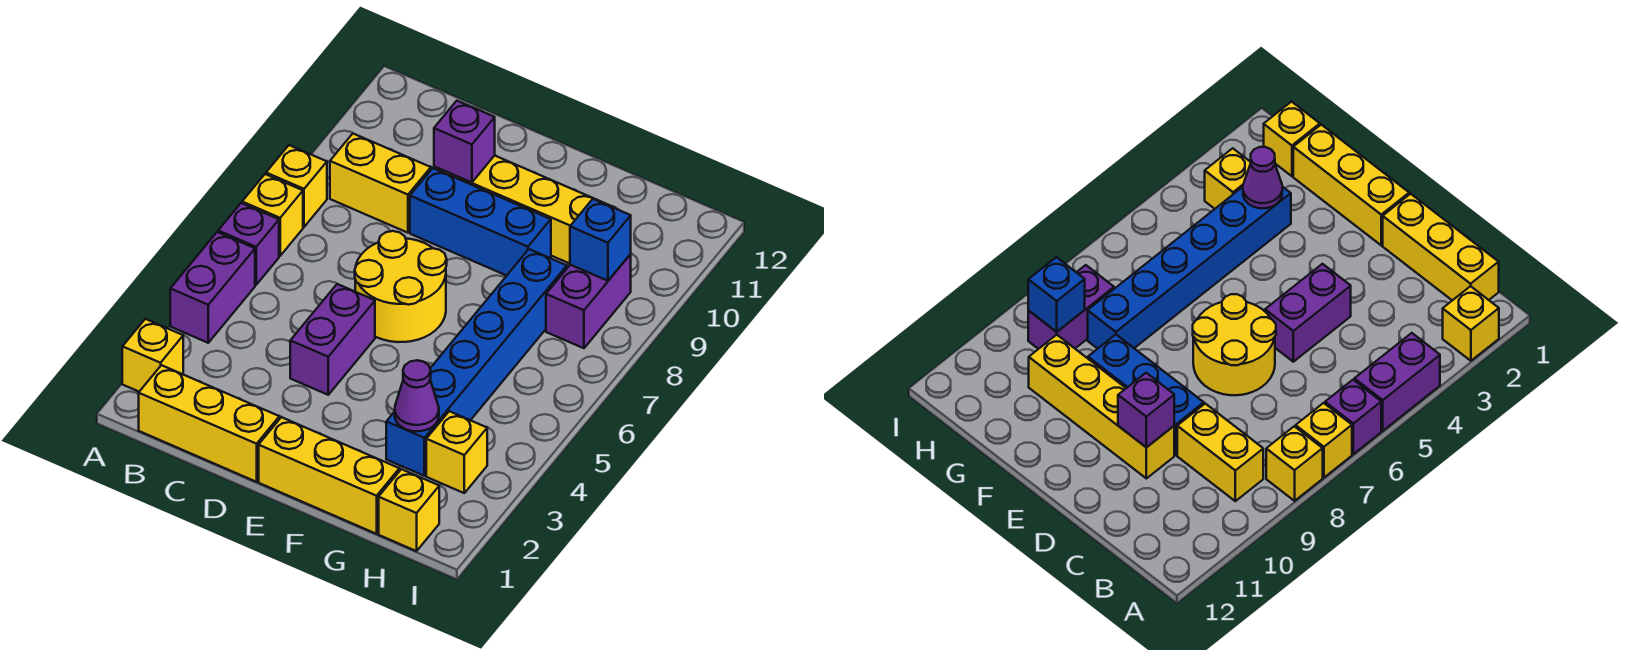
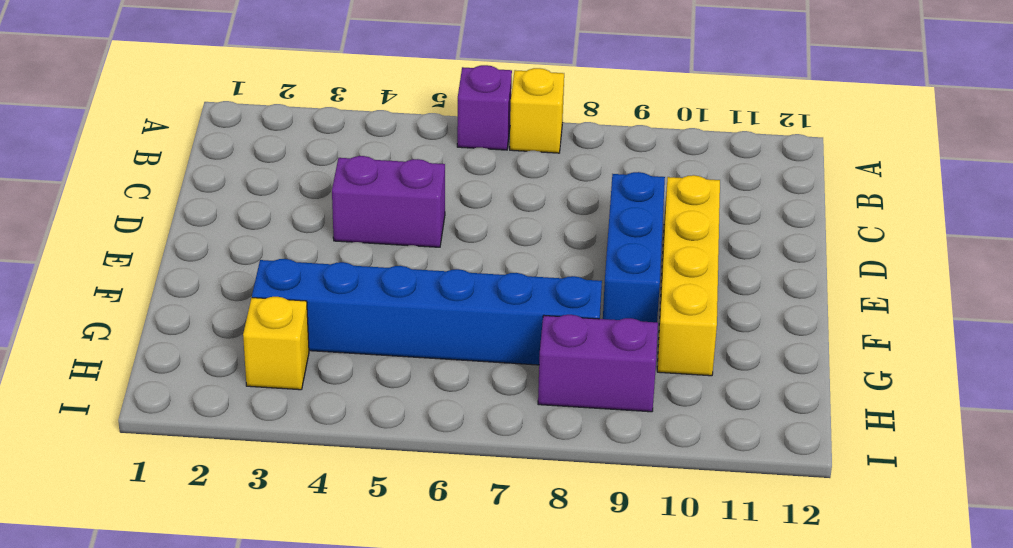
none -> yellow brick A2 level 1
none -> purple brick A4:A5 level 1
none -> yellow brick A8 level 1

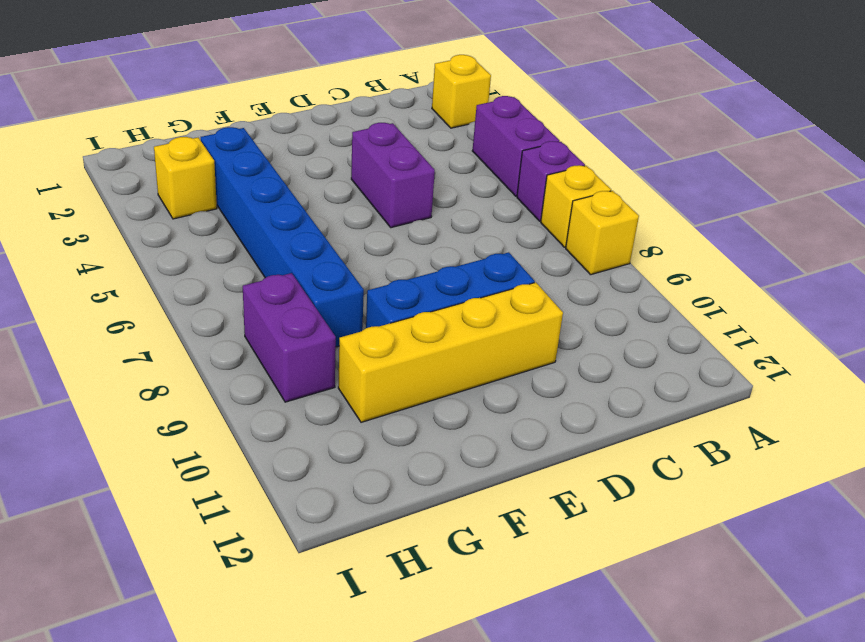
none -> yellow brick B1:D1 level 1
none -> yellow brick B9:C9 level 1
none -> yellow round brick D6:E7 level 1

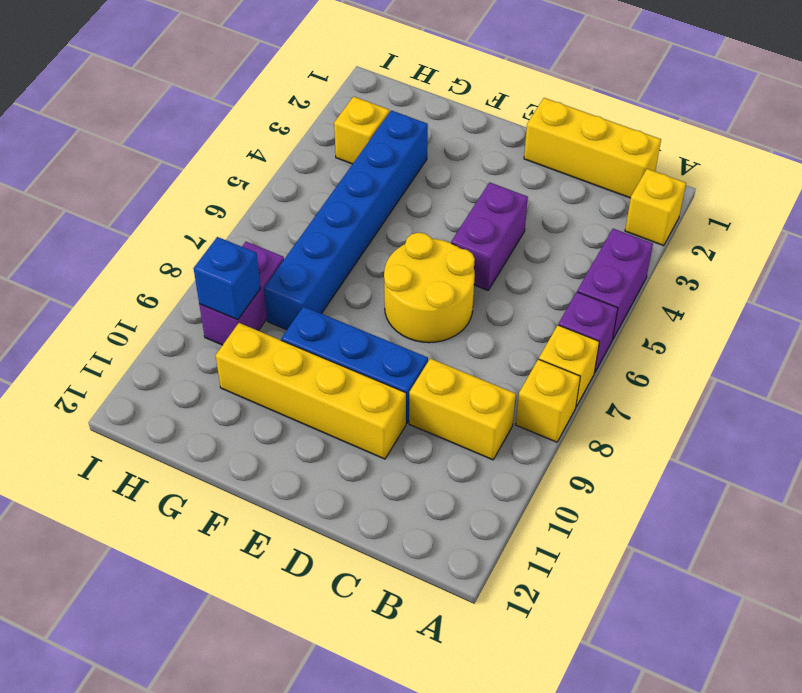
none -> yellow brick E1:G1 level 1
none -> yellow brick H1 level 1
none -> purple brick D10 level 2

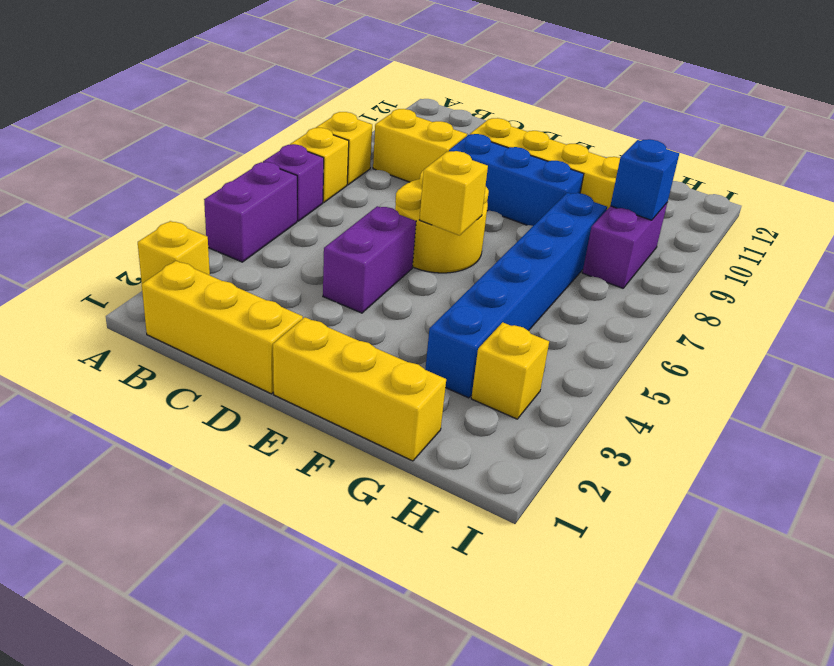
yellow brick E6 level 2 -> yellow brick H1 level 1
none -> purple brick D10 level 2
none -> purple cone G3 level 2

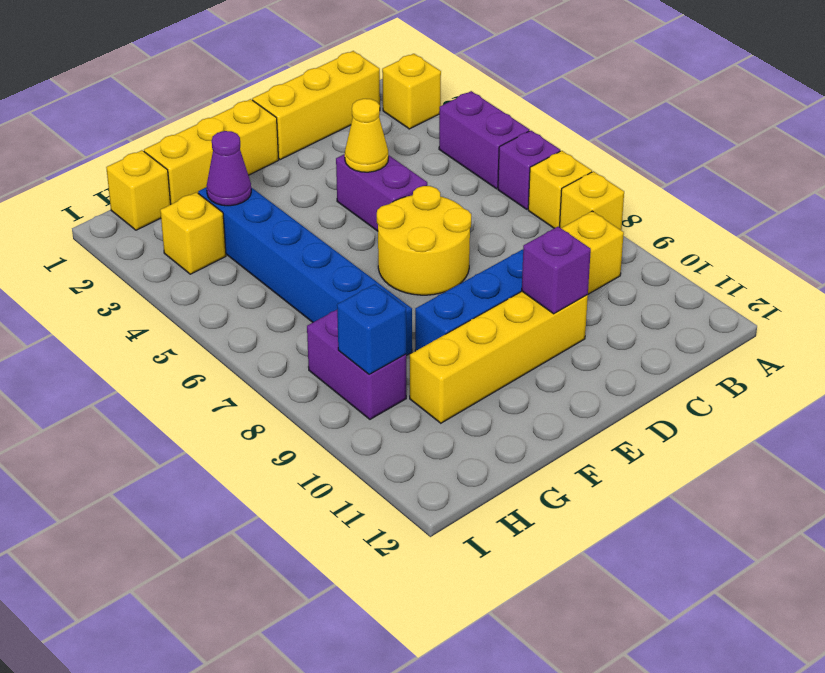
yellow cone D4 level 2 -> none

